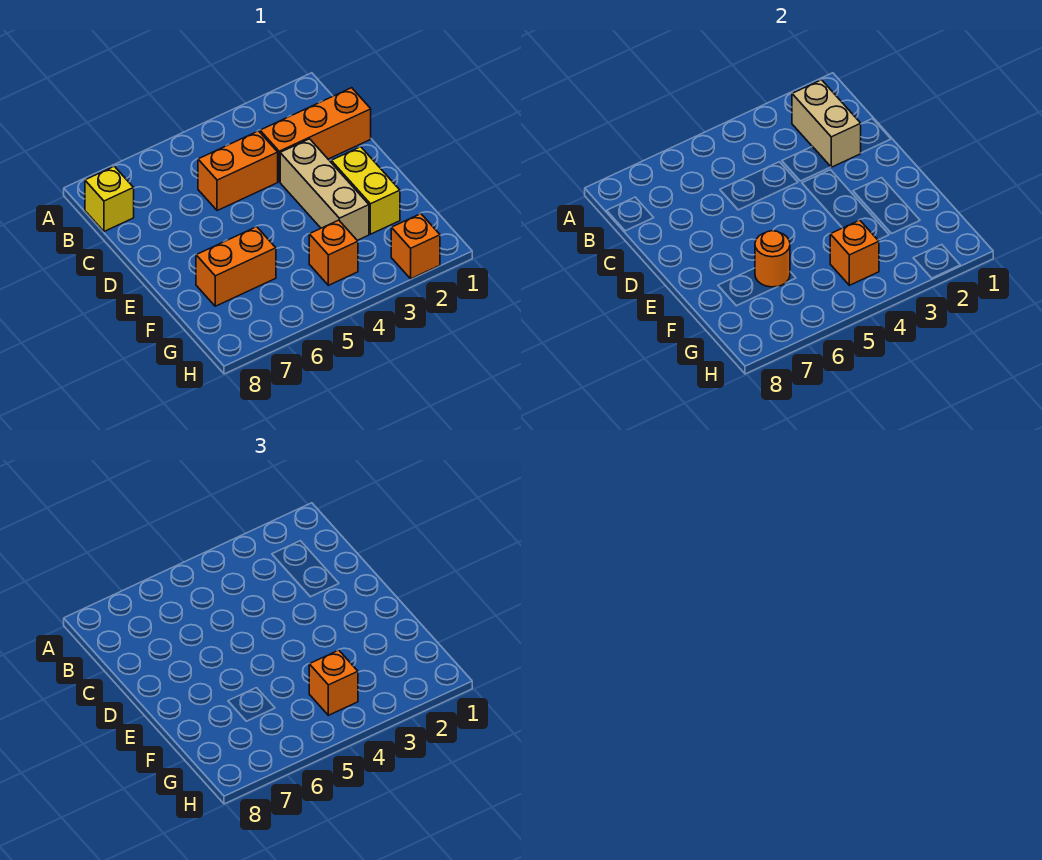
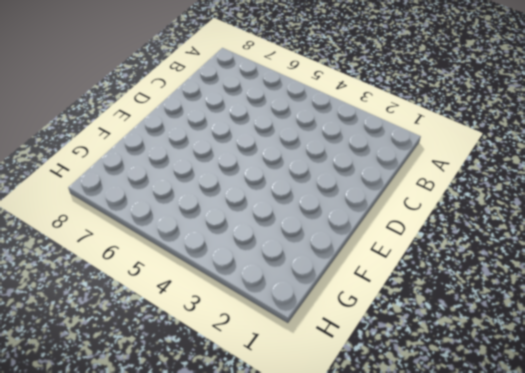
none -> yellow brick B8 level 1
none -> orange brick C1:C3 level 1
none -> orange brick C4:C5 level 1

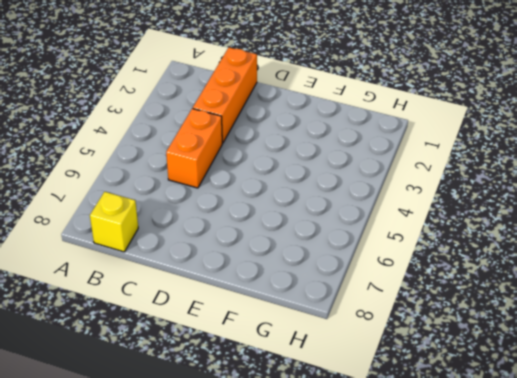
none -> tan brick D3:F3 level 1
none -> yellow brick E2:F2 level 1
none -> orange brick F6:F7 level 1

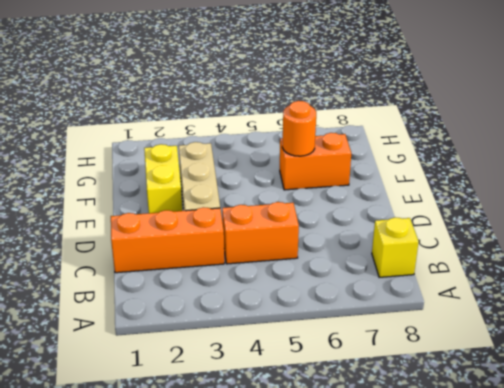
none -> orange brick G4 level 1
none -> orange brick H2 level 1
none -> tan brick B2:C2 level 2

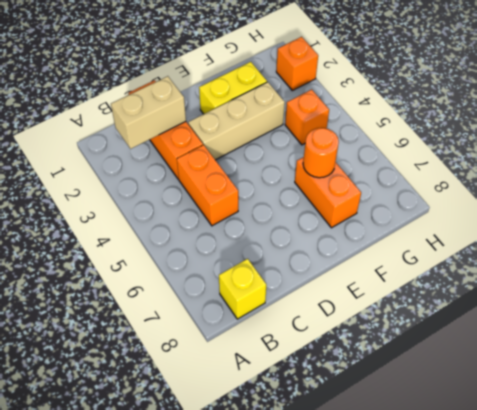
none -> orange brick G4 level 2
none -> orange brick G4 level 3

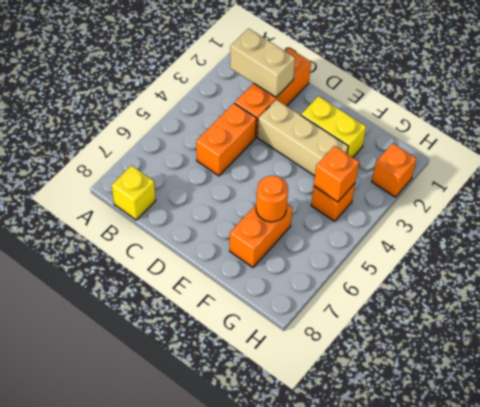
none -> orange brick G4 level 3

